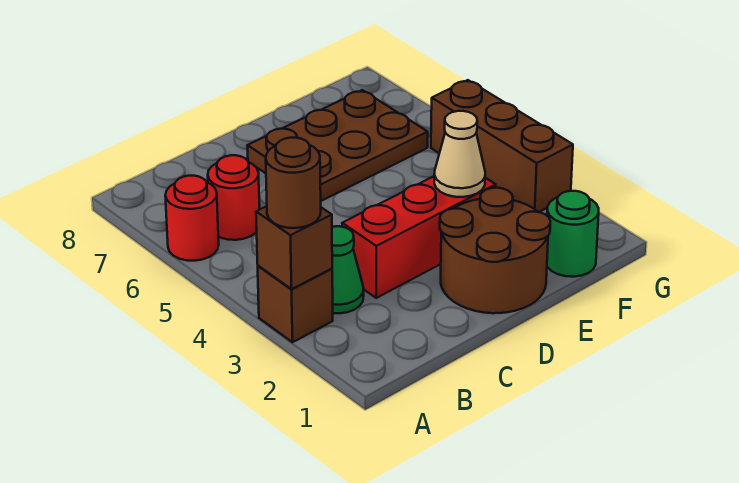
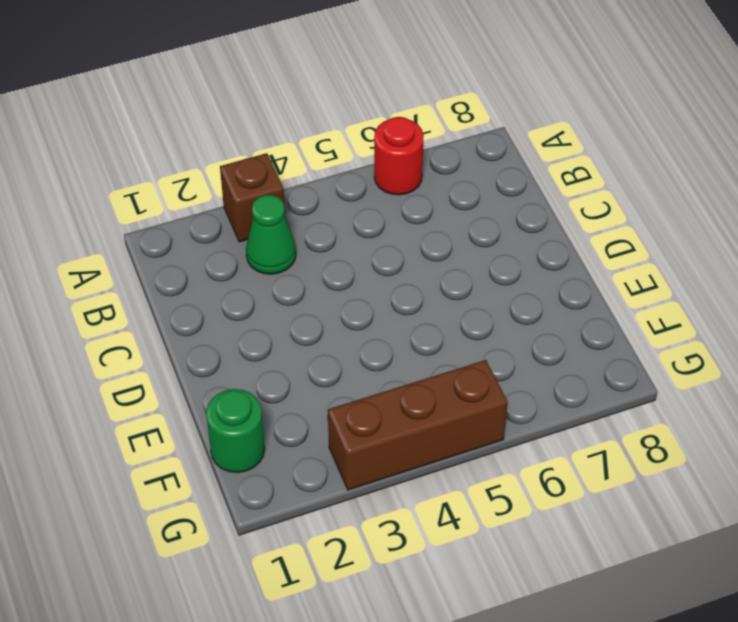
none -> red round brick B6 level 1
none -> red brick C3:E3 level 1
none -> brown round brick D1:E2 level 1

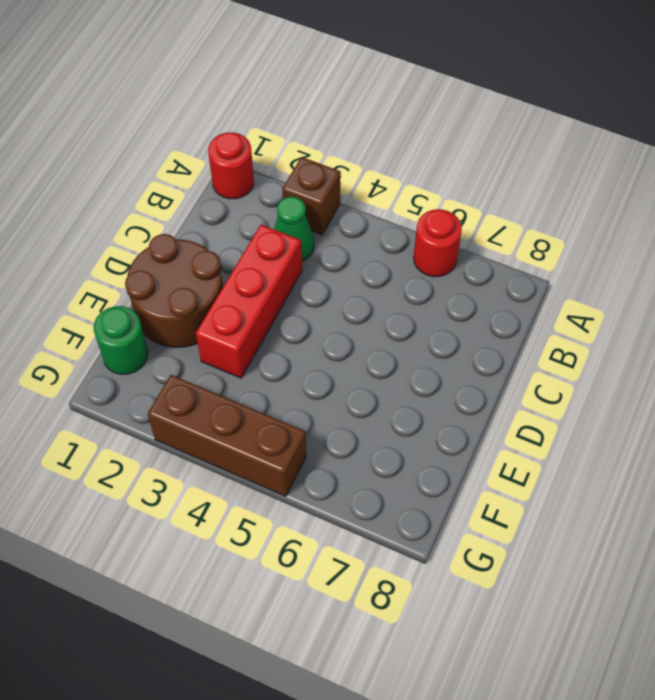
red round brick A1 level 1 -> red round brick B6 level 1
none -> brown plate D6:F7 level 1
none -> brown brick A3 level 2
none -> tan cone E3 level 2

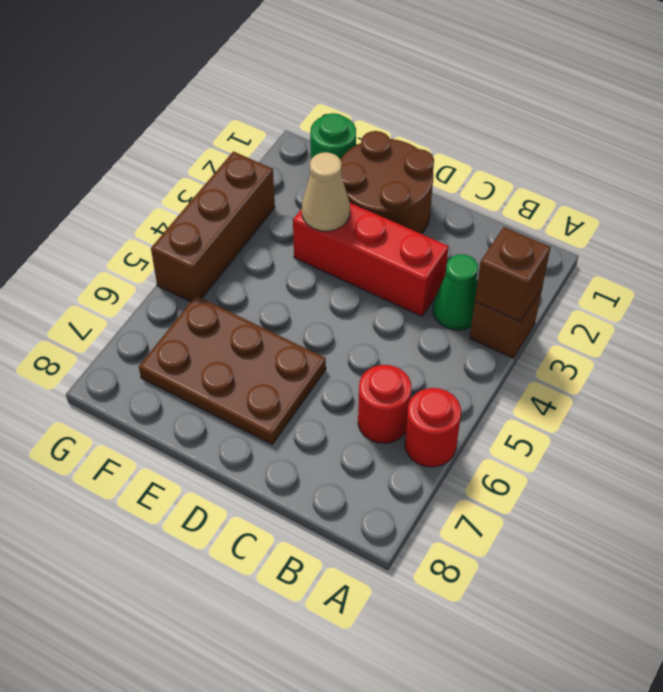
none -> brown round brick A3 level 3

